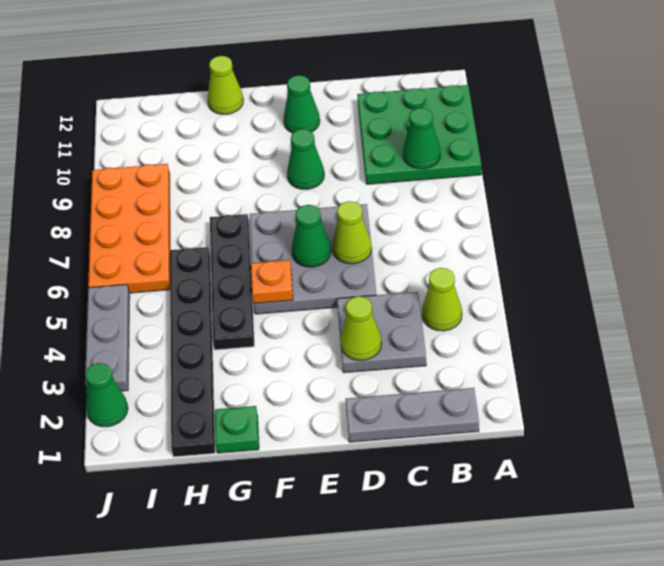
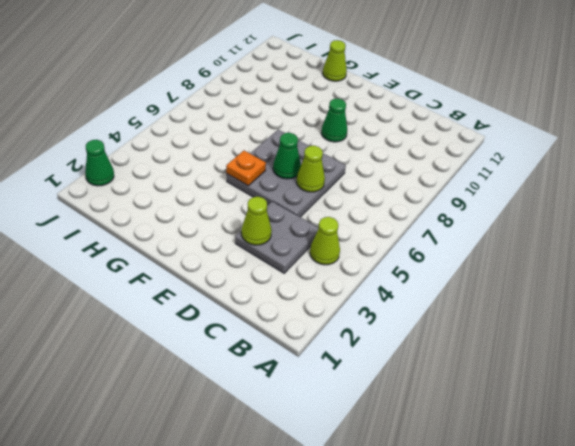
none -> green plate A9:C11 level 1
none -> grey plate B1:D1 level 1
none -> green cone E11 level 1

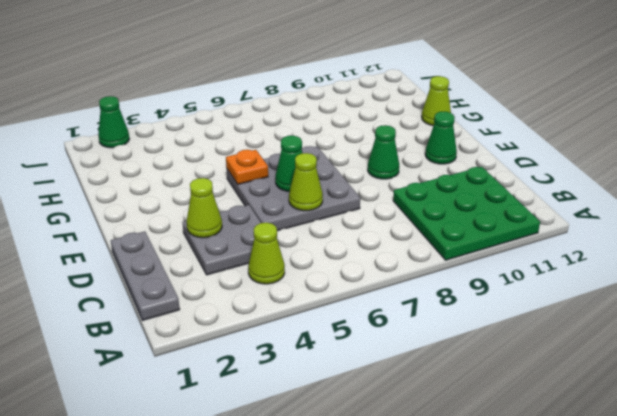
none -> green plate G1 level 1
none -> black plate G4:G7 level 1
none -> black plate H1:H6 level 1

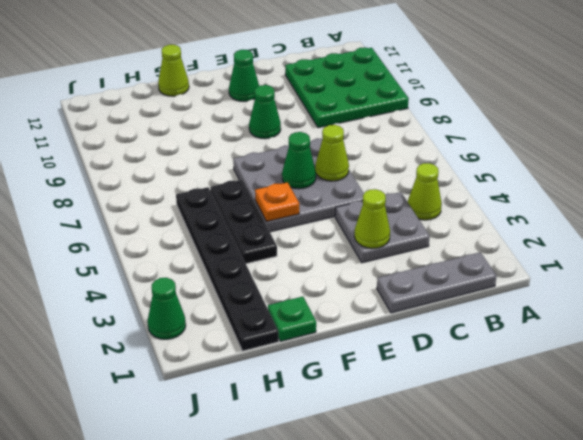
black plate G4:G6 level 1 -> black plate G4:G7 level 1
none -> orange plate I6:J9 level 1
none -> grey plate J3:J5 level 1
none -> green cone B9 level 2

